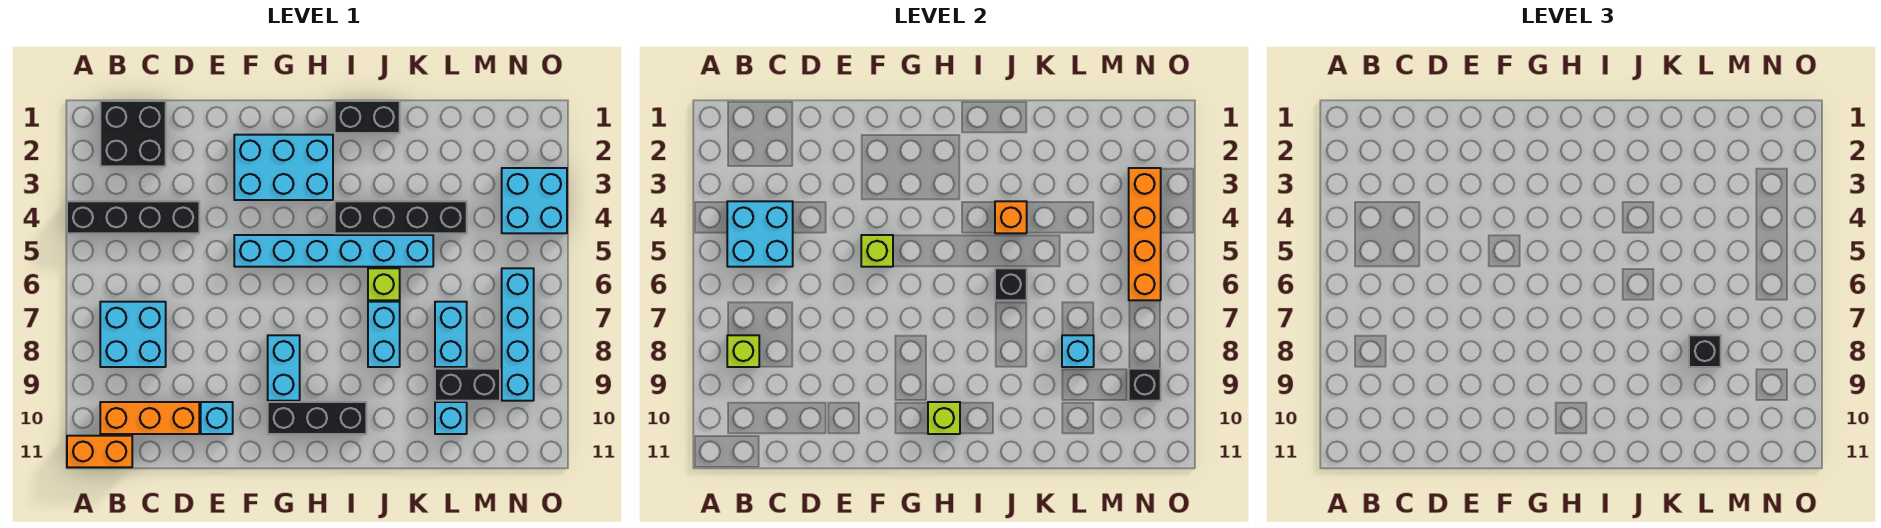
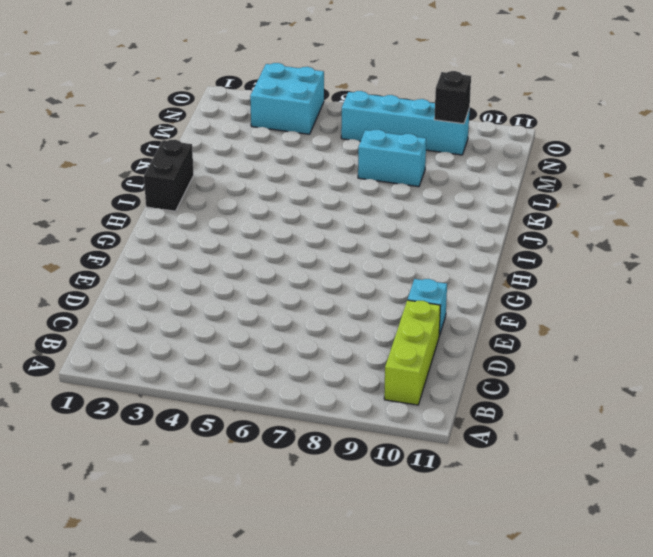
lime brick B10:D10 level 1 -> orange brick B10:D10 level 1
none -> black brick A4:D4 level 1
none -> orange brick A11:B11 level 1
none -> black brick B1:C2 level 1

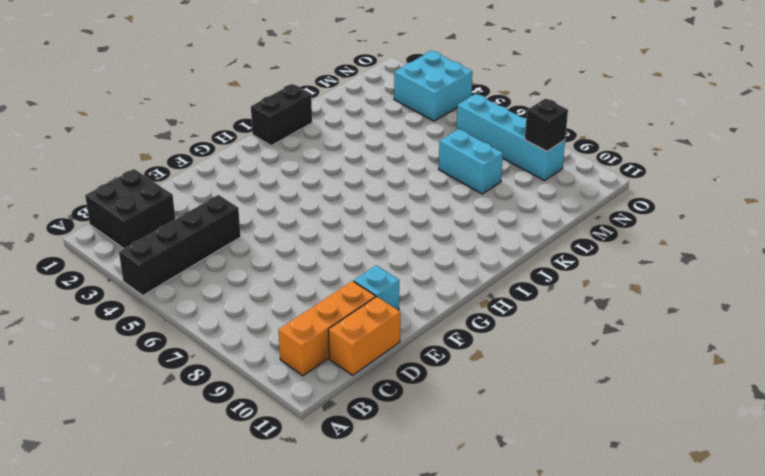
orange brick C11:D11 level 1 -> orange brick A11:B11 level 1
none -> cyan brick B7:C8 level 1
none -> cyan brick F2:H3 level 1
none -> cyan brick F5:K5 level 1

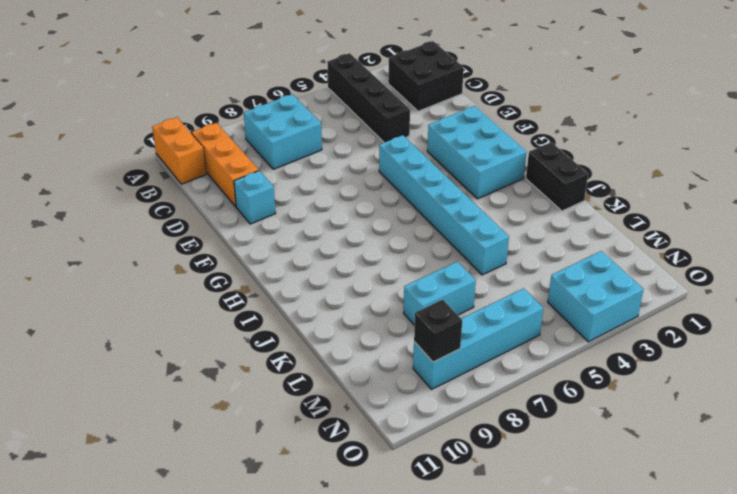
none -> cyan brick G8:G9 level 1
none -> black brick G10:I10 level 1
none -> black brick I4:L4 level 1

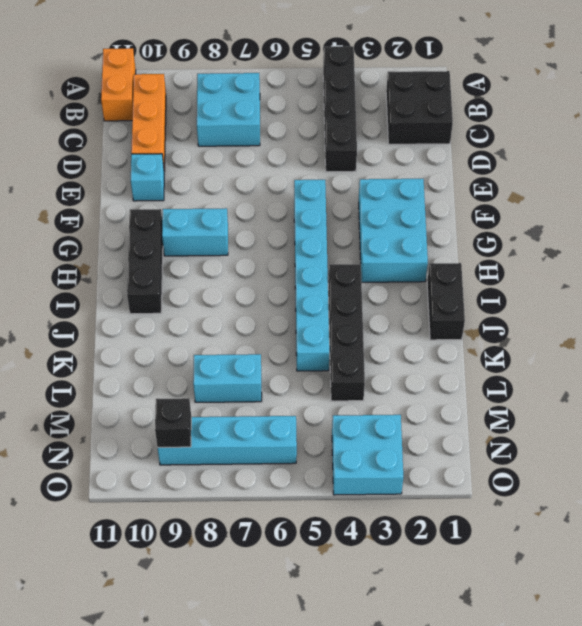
none -> lime brick J6 level 1
none -> cyan brick J7:J8 level 1
none -> black brick L9:M9 level 1

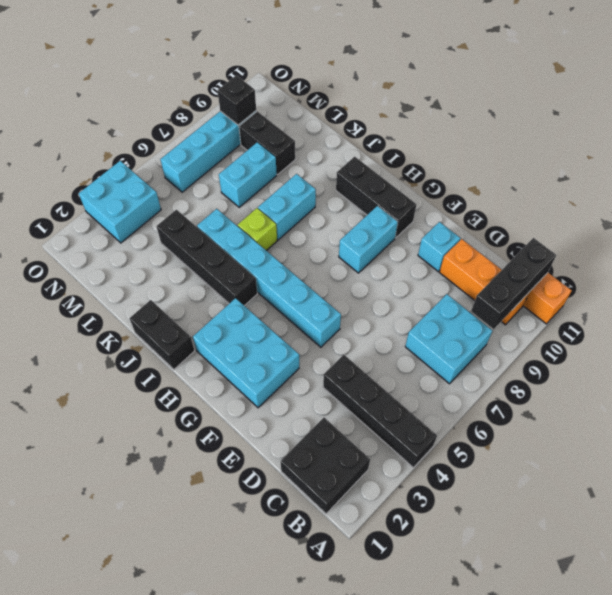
black brick B9:B11 level 2 -> none
none -> cyan brick L10 level 1
none -> cyan brick B4:C5 level 2
none -> lime brick B8 level 2

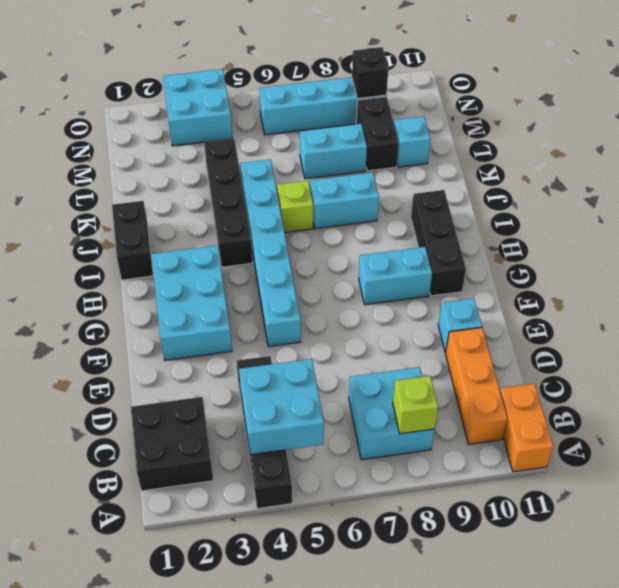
none -> lime brick F5 level 2
none -> lime brick H10 level 2
none -> orange brick J4 level 2

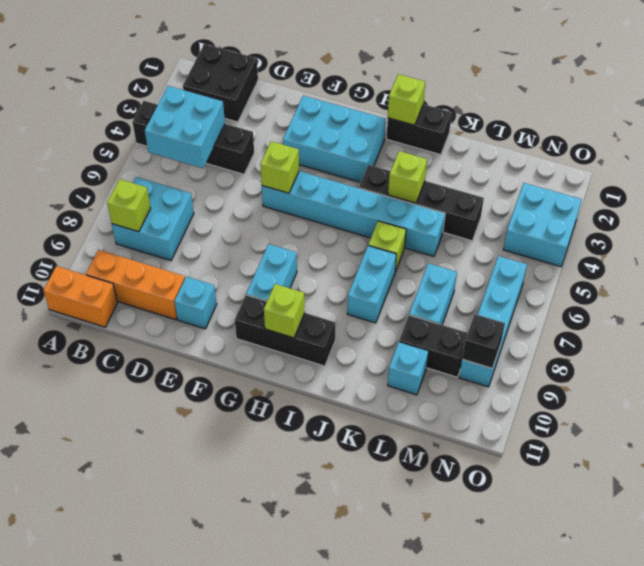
lime brick I1 level 2 -> none
lime brick J4 level 2 -> orange brick J4 level 2
none -> black brick J6 level 2
none -> cyan brick L8 level 2
none -> orange brick N3:N6 level 2

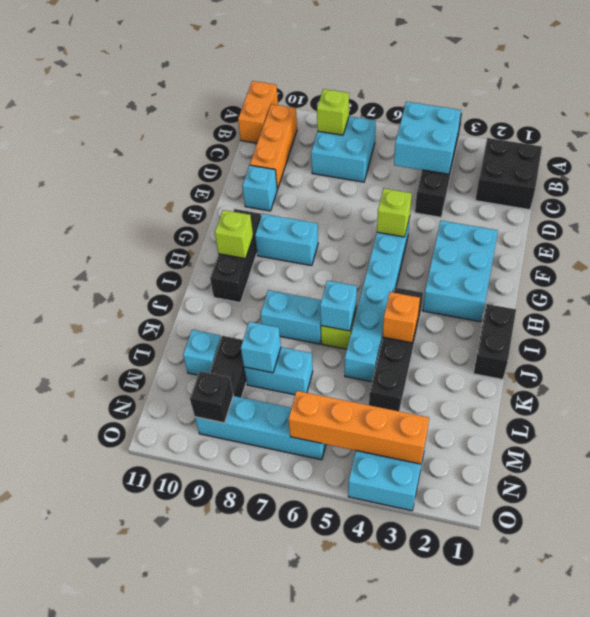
cyan brick J6 level 2 -> black brick J6 level 2
none -> black brick L8 level 3

